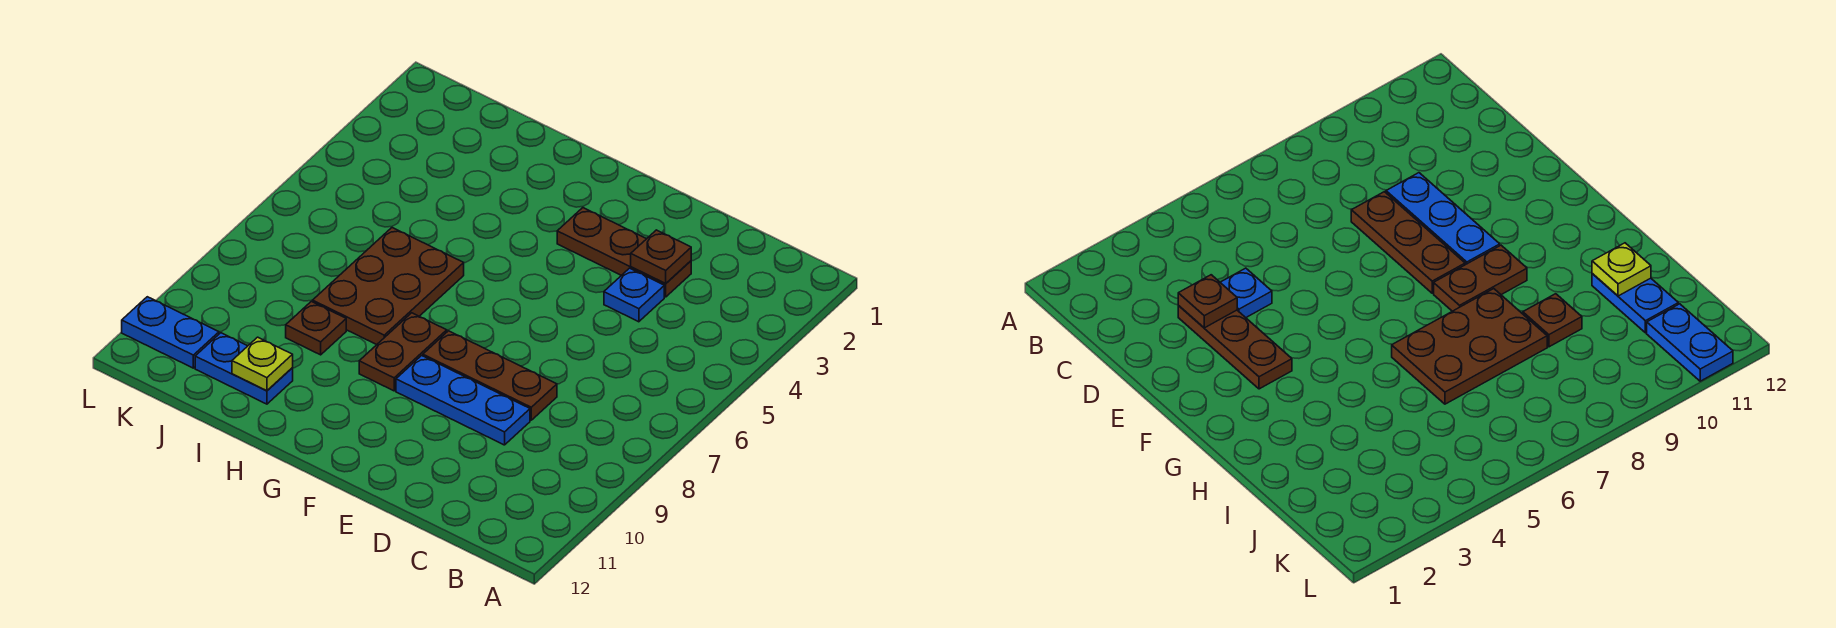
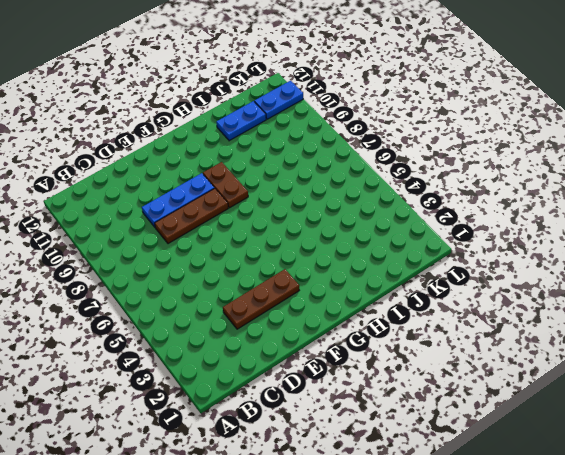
none -> blue plate D4 level 1
none -> brown plate H6:I8 level 1

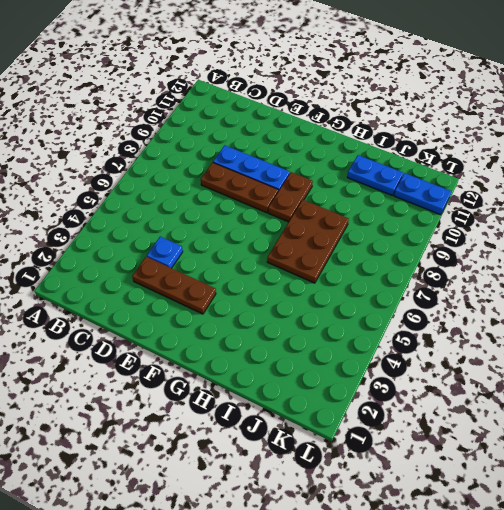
none -> brown plate I9 level 1
none -> brown plate D3 level 2

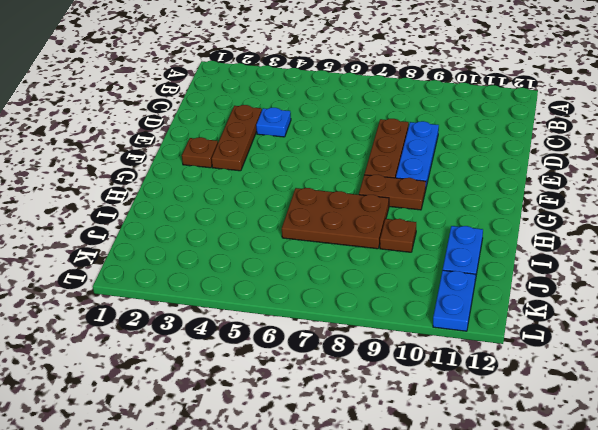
brown plate F2 level 1 -> brown plate D3 level 2
none -> lime plate I11 level 2

